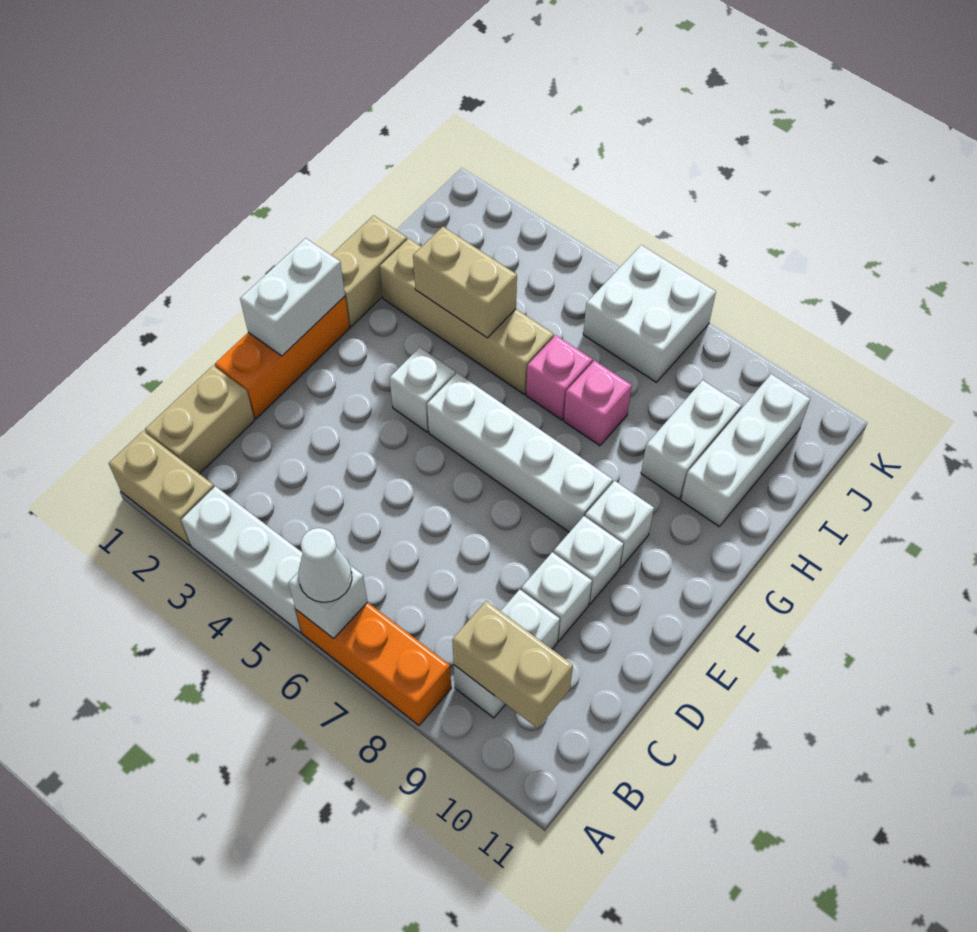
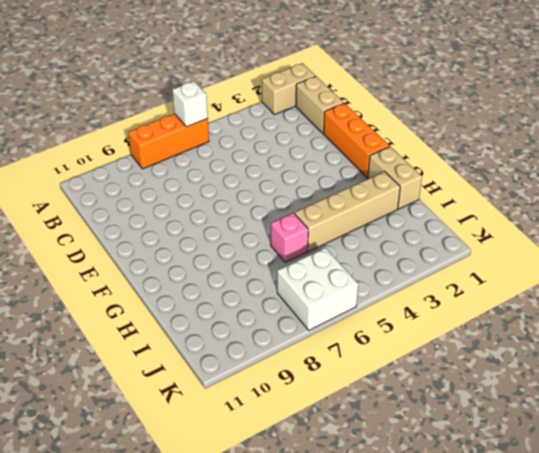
none -> white brick A3:A5 level 1
none -> white brick B9:C9 level 1
none -> white brick D9 level 1

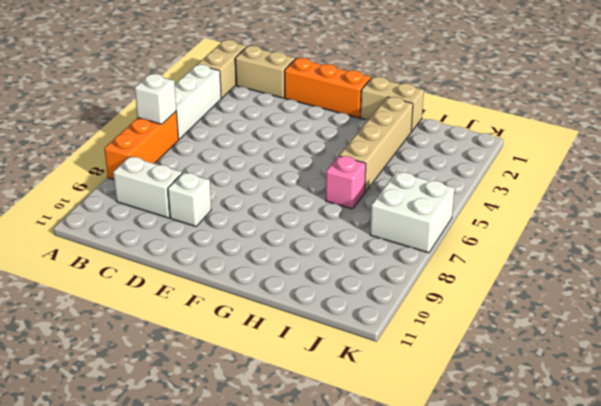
none -> white brick E9 level 1
none -> white brick F4 level 1
none -> white brick F5:F8 level 1

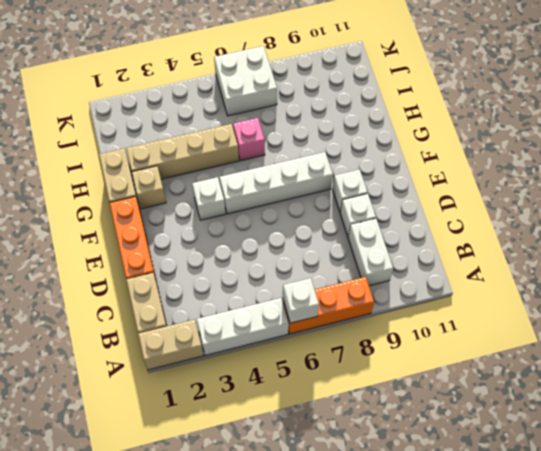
tan brick G2 level 1 -> none
none -> white brick F9 level 1
none -> pink brick H7 level 1
none -> white brick H9:I9 level 1

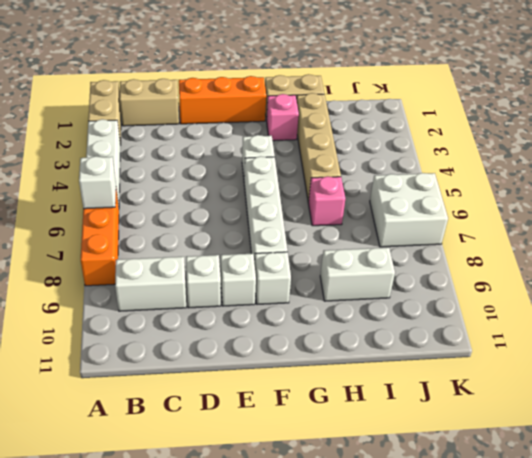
pink brick G2 level 1 -> pink brick H7 level 1
none -> white brick H10:J10 level 1
none -> tan brick B9:B10 level 2
none -> white brick E1:F1 level 2

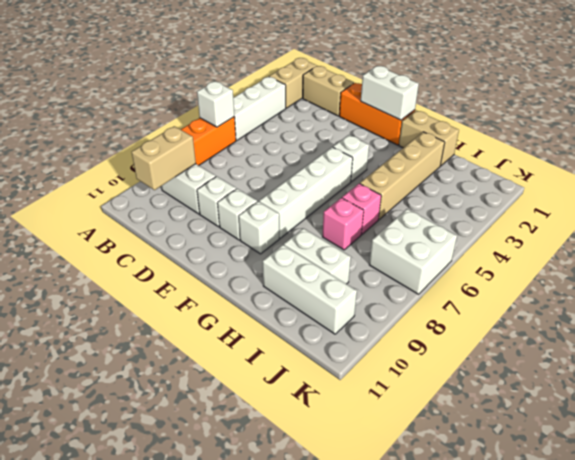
none -> tan brick H3:H4 level 2
none -> white cone A6 level 3

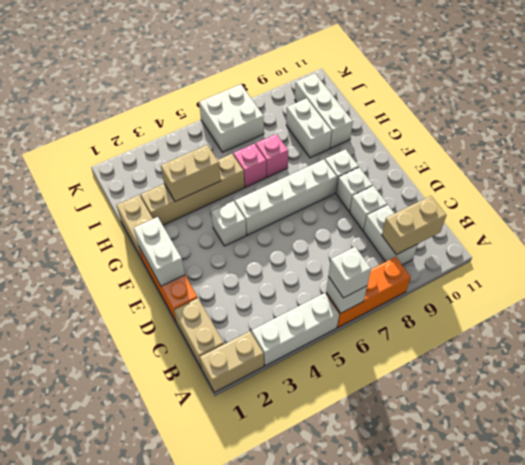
white brick A6 level 3 -> white cone A6 level 3

